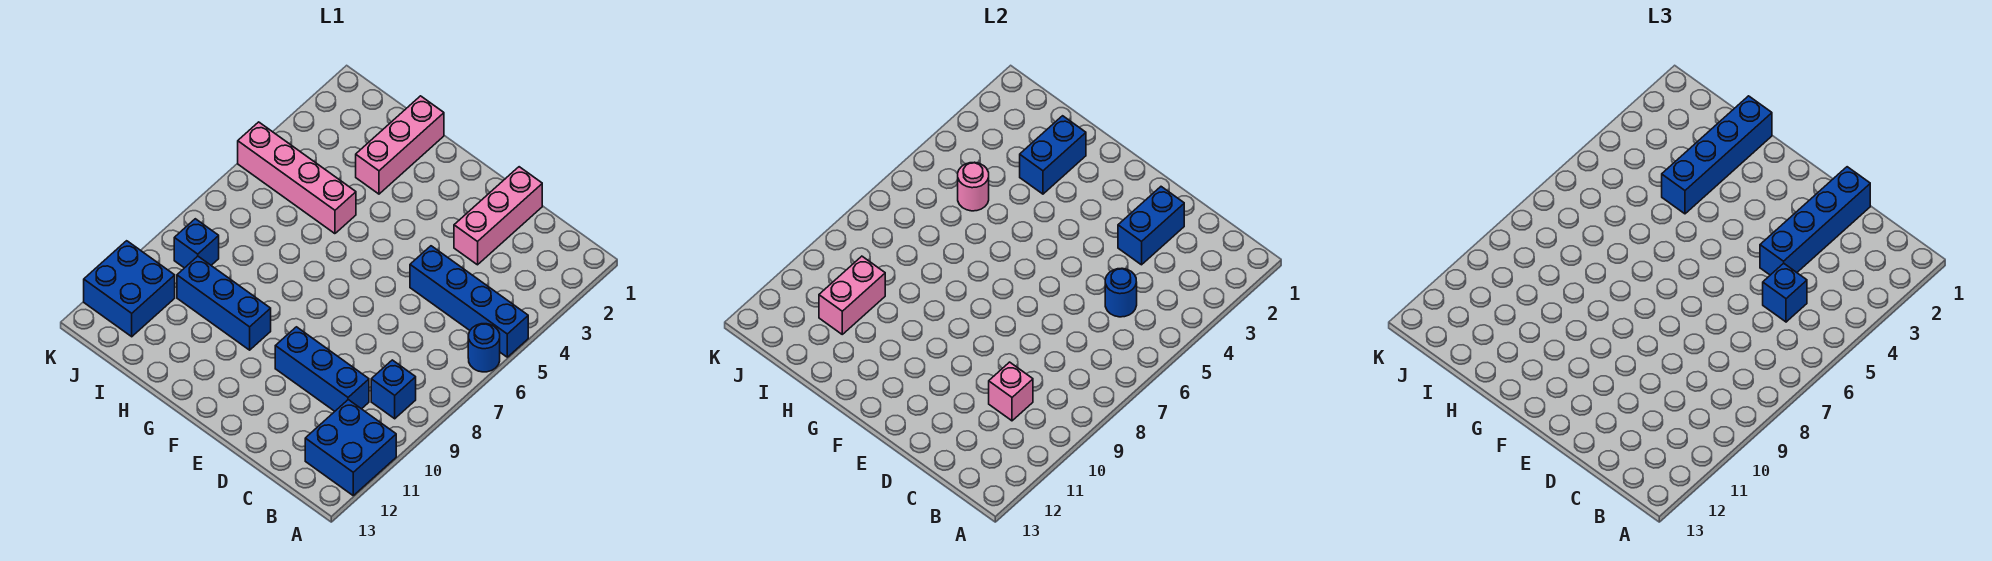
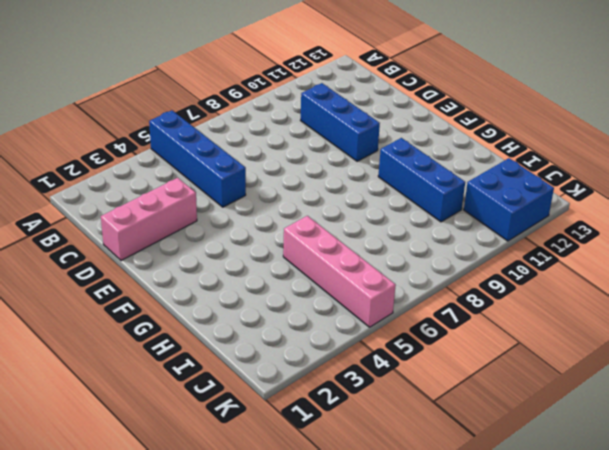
none -> blue round brick A6 level 1
none -> blue brick A11:B12 level 1
none -> blue brick B9 level 1

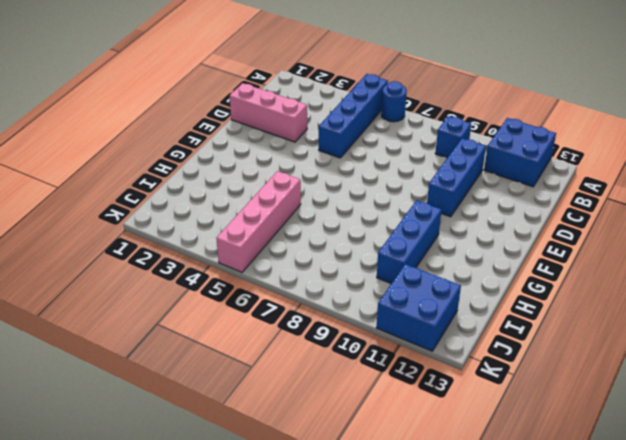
none -> pink brick H1:H3 level 1
none -> blue brick J9 level 1
none -> blue round brick C5 level 2

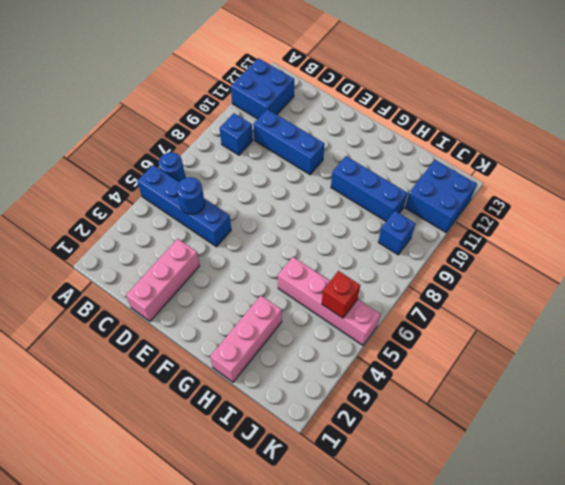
red brick J5 level 2 -> none
none -> pink brick C10 level 2
none -> blue brick D2:D3 level 2
none -> blue brick H2:H3 level 2

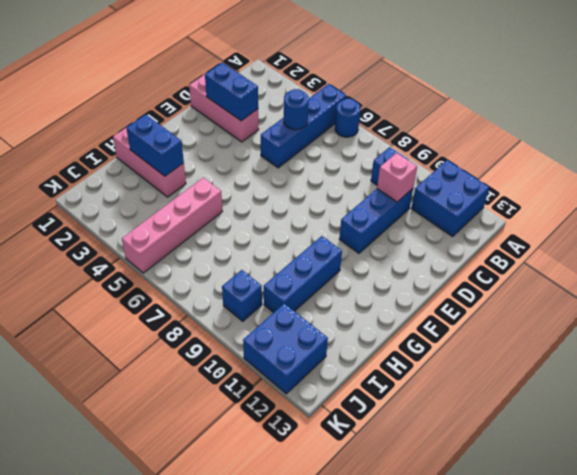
none -> pink round brick I5 level 2
none -> pink brick I10:I11 level 2
none -> blue brick C5 level 3

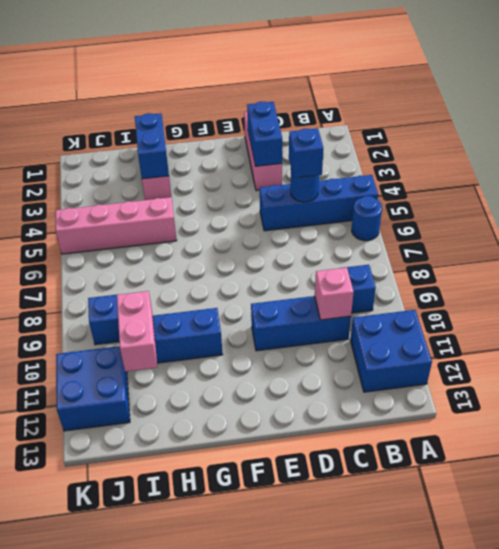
none -> pink round brick I5 level 2
none -> blue brick D1:D4 level 3
none -> blue brick H1:H4 level 3

